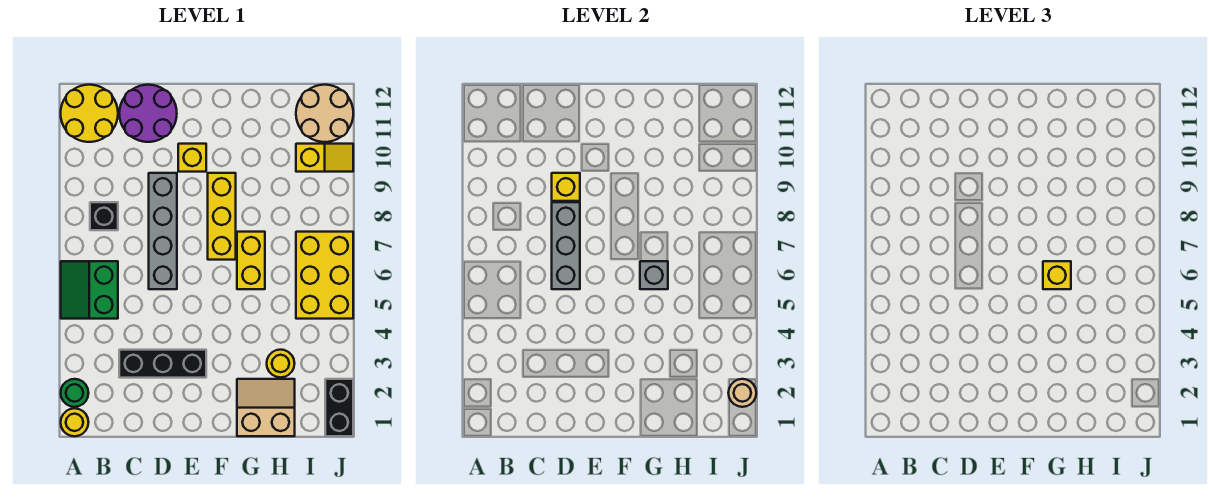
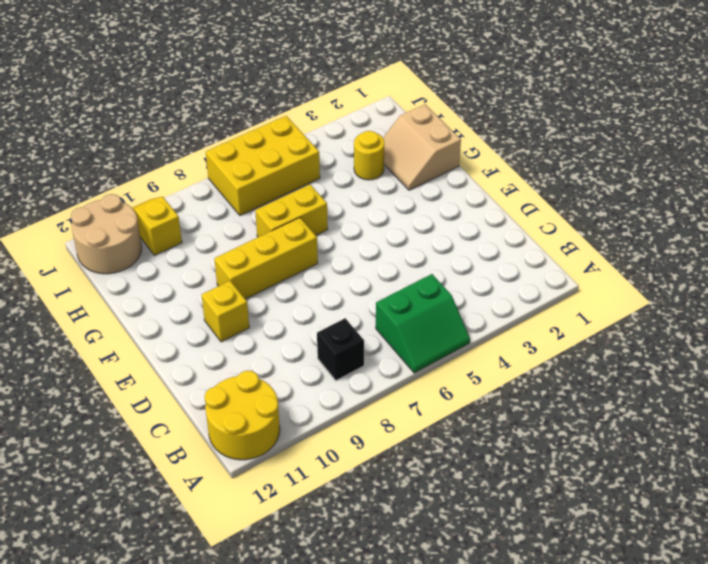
none -> yellow round brick A1 level 1
none -> green round brick A2 level 1
none -> black brick C3:E3 level 1

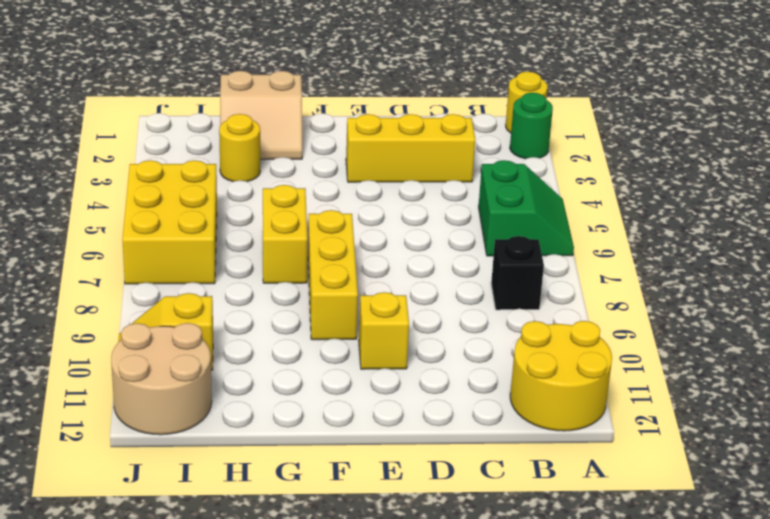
yellow brick C3:E3 level 1 -> black brick C3:E3 level 1
none -> purple round brick C11:D12 level 1
none -> grey brick D6:D9 level 1
none -> black brick J1:J2 level 1

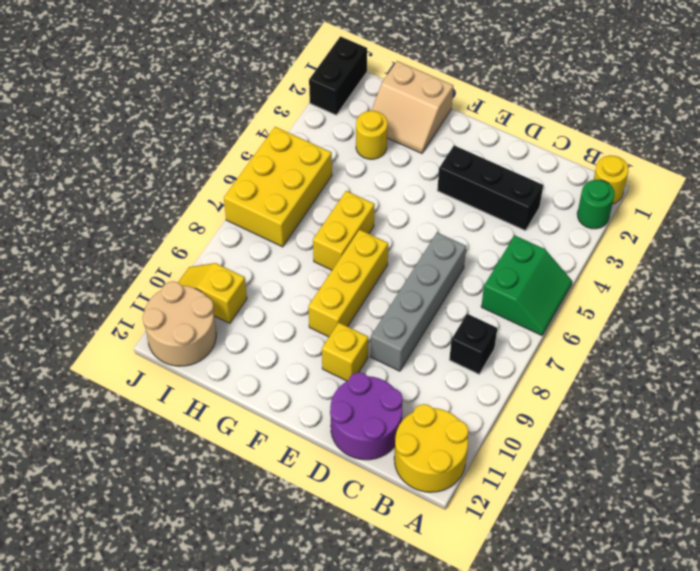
none -> grey brick D6:D8 level 2
none -> yellow brick D9 level 2
none -> grey brick G6 level 2

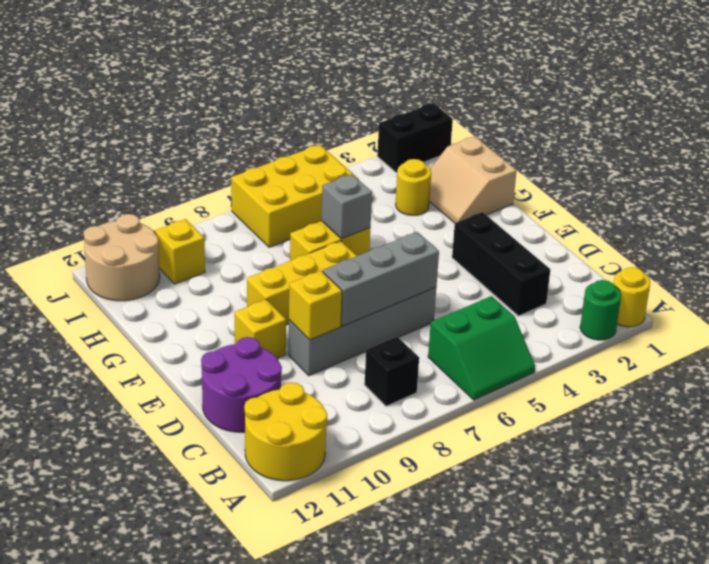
none -> tan round brick J2 level 2
none -> yellow brick G6 level 3

